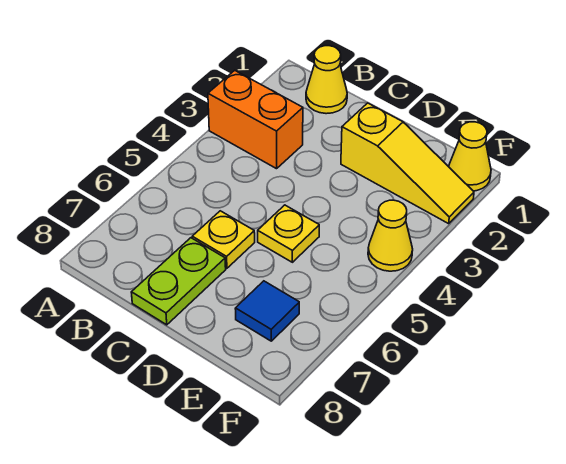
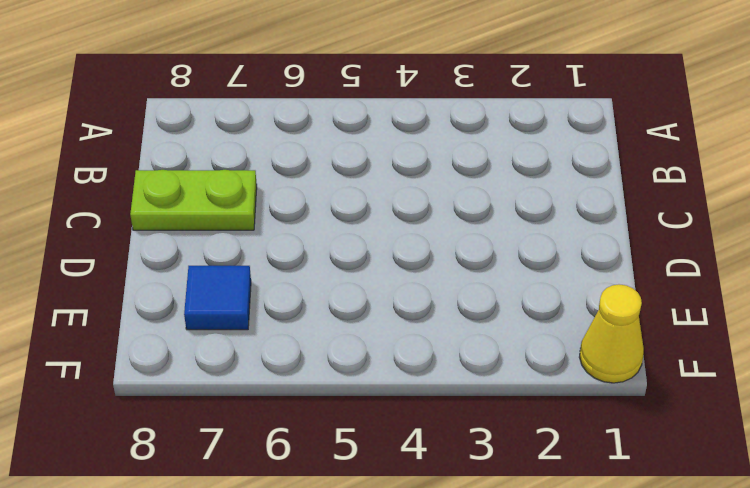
none -> orange brick A3:B3 level 1
none -> yellow cone B1 level 1

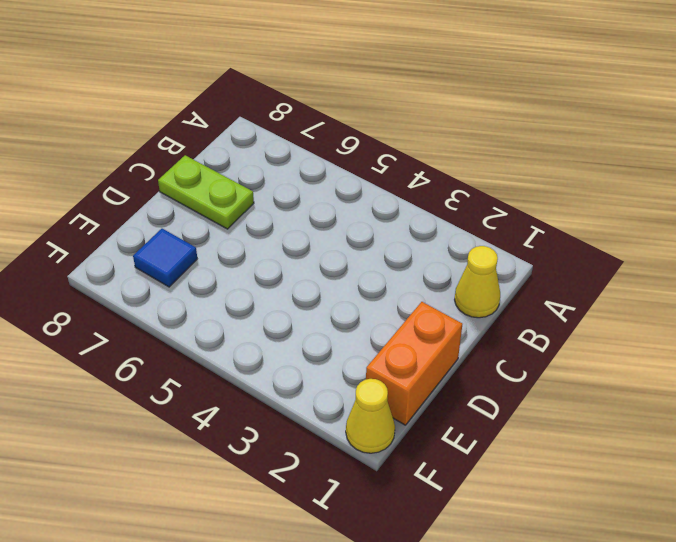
orange brick D1:E1 level 1 -> orange brick A3:B3 level 1
none -> yellow plate C6 level 1
none -> yellow slope D2:F2 level 1 top D

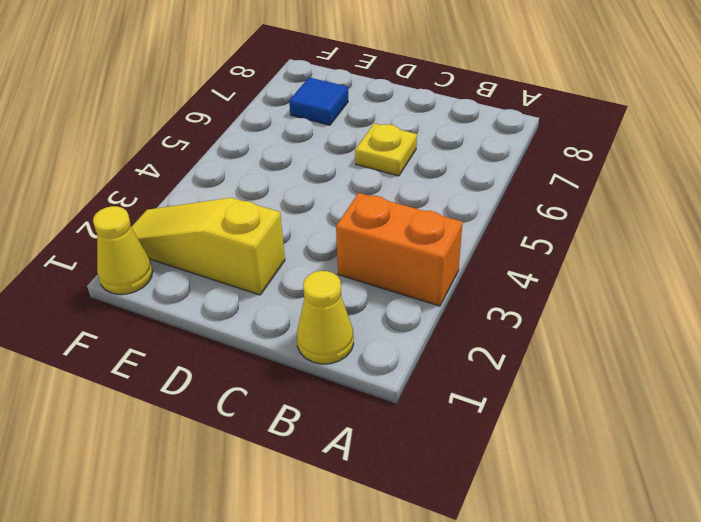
none -> lime plate C7:C8 level 1
none -> yellow plate D5 level 1

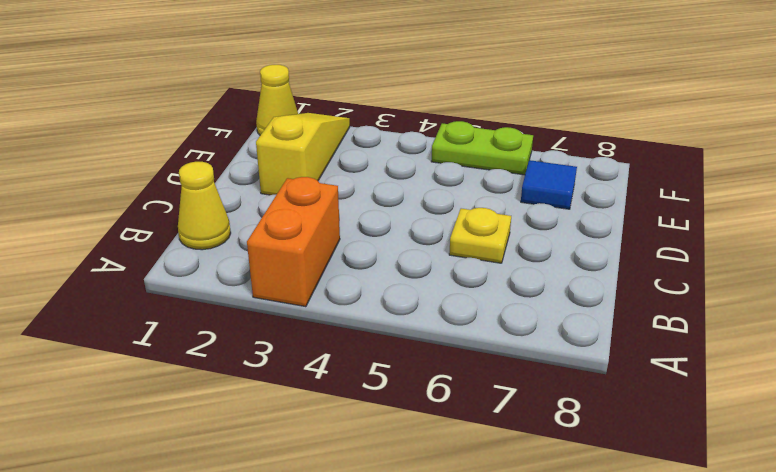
lime plate F5:F6 level 1 -> lime plate C7:C8 level 1
none -> yellow plate D5 level 1
none -> yellow cone F4 level 1

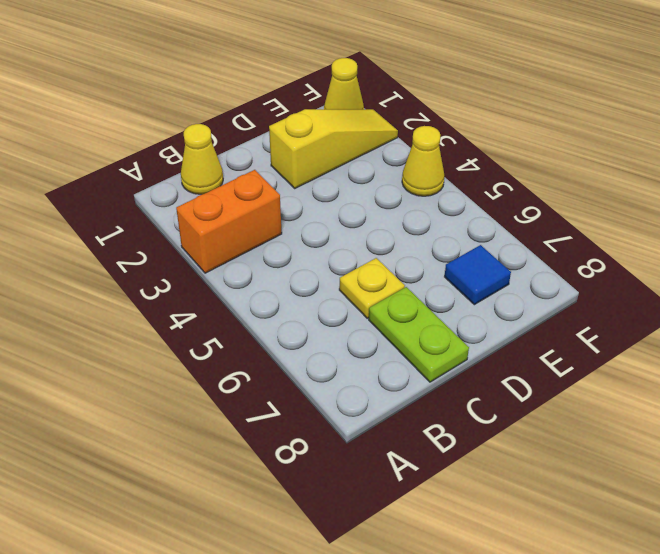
none -> yellow plate D5 level 1

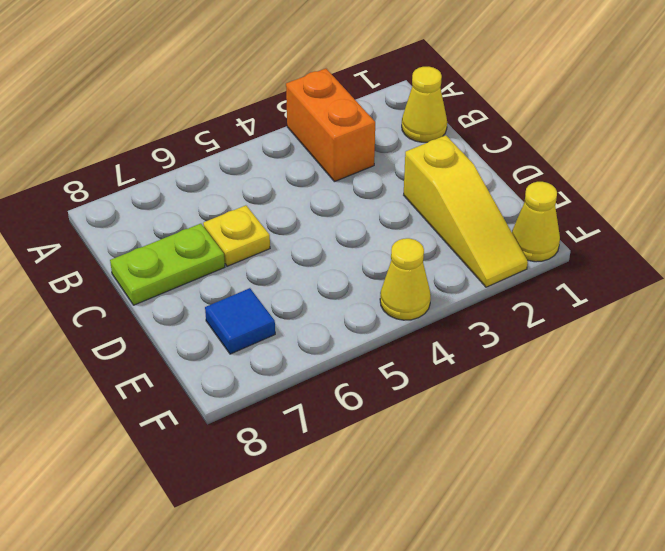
none -> yellow plate D5 level 1

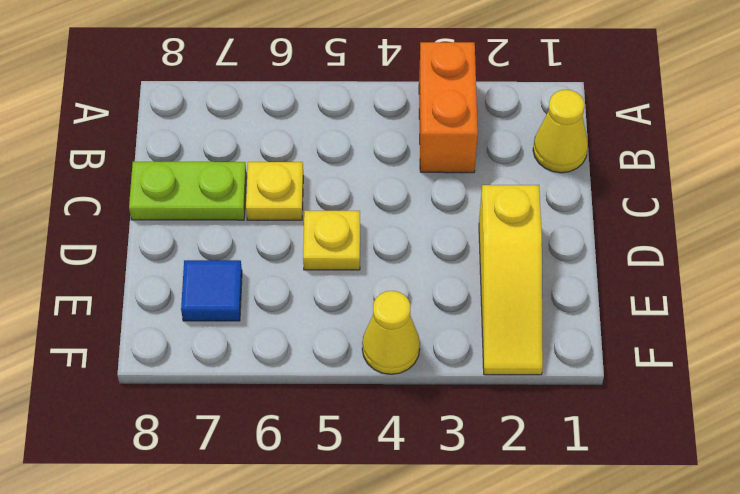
none -> yellow cone F1 level 1

